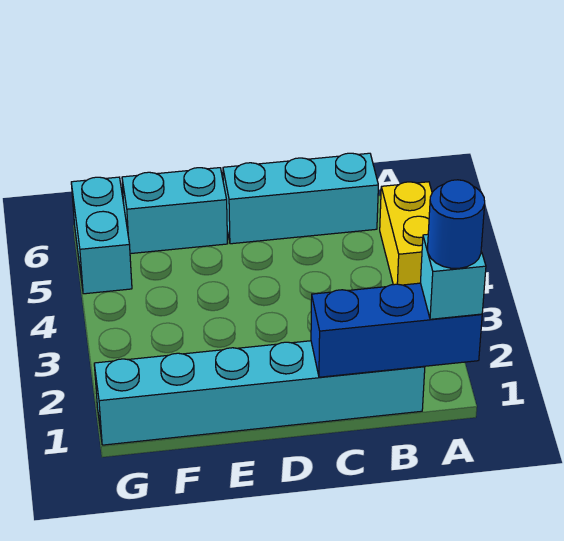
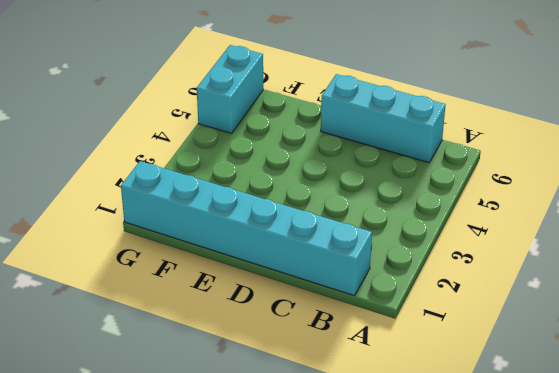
none -> yellow brick A4:A5 level 1
none -> cyan brick E6:F6 level 1

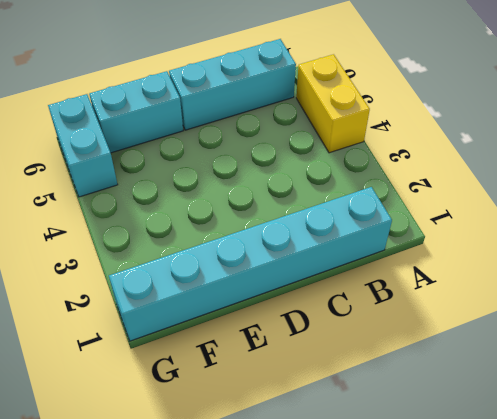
none -> blue brick A1:C1 level 2
none -> cyan brick A1 level 3

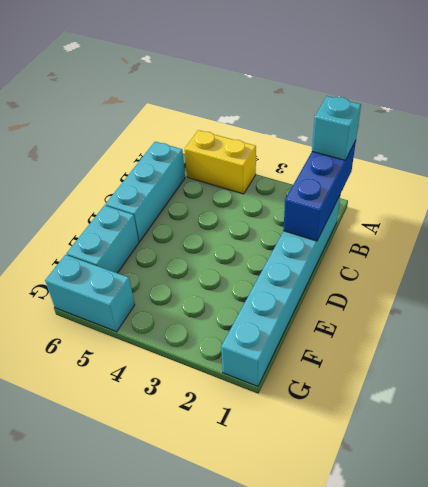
none -> blue round brick A1 level 4

